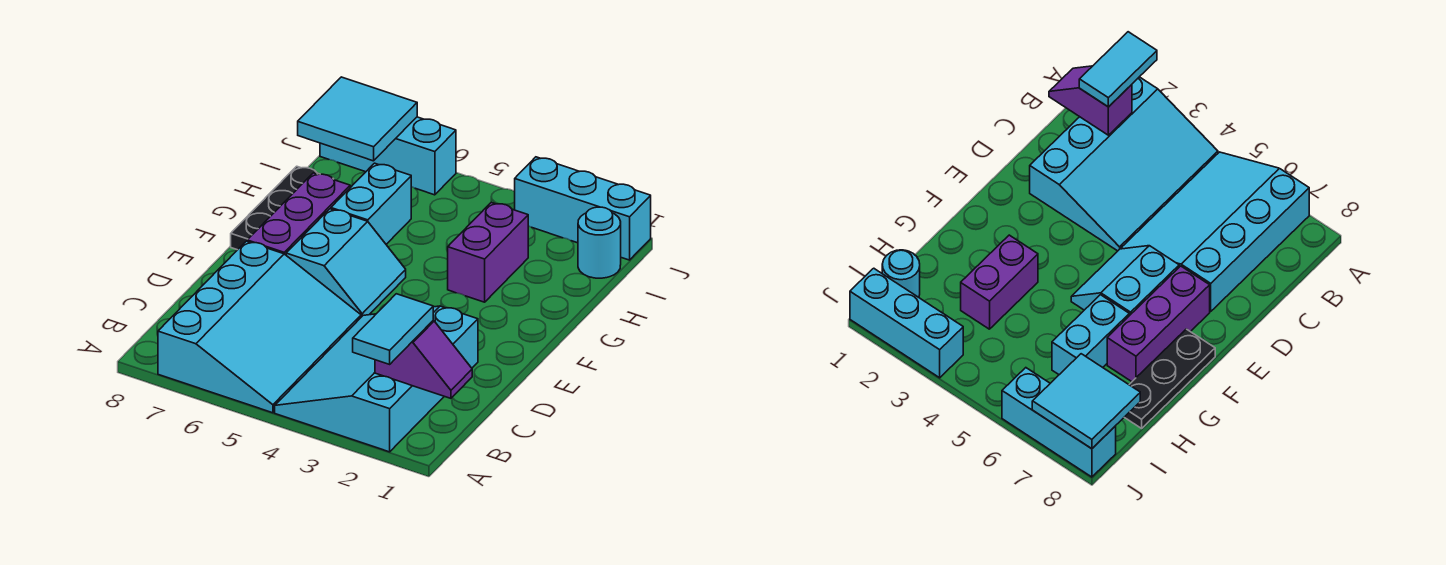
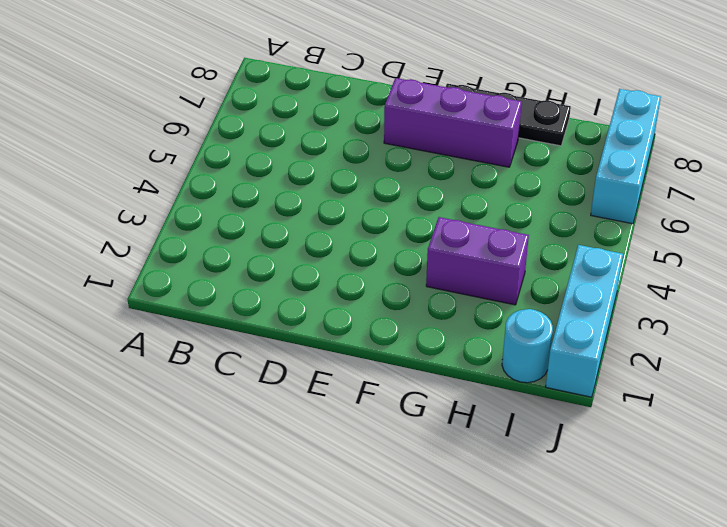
none -> cyan slope A2:D4 level 1 top 2
none -> cyan slope A5:D7 level 1 top 7
none -> cyan slope E5:F6 level 1 top 6

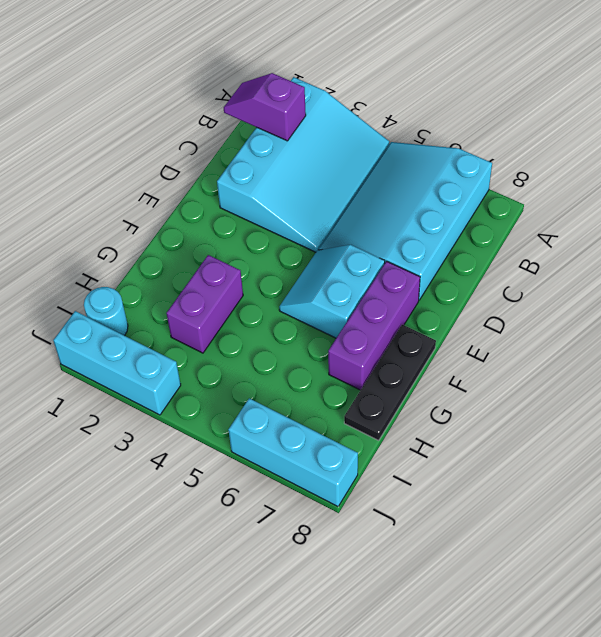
none -> cyan brick G6:H6 level 1
none -> cyan tile I7:J8 level 2
none -> cyan tile A2:B2 level 3

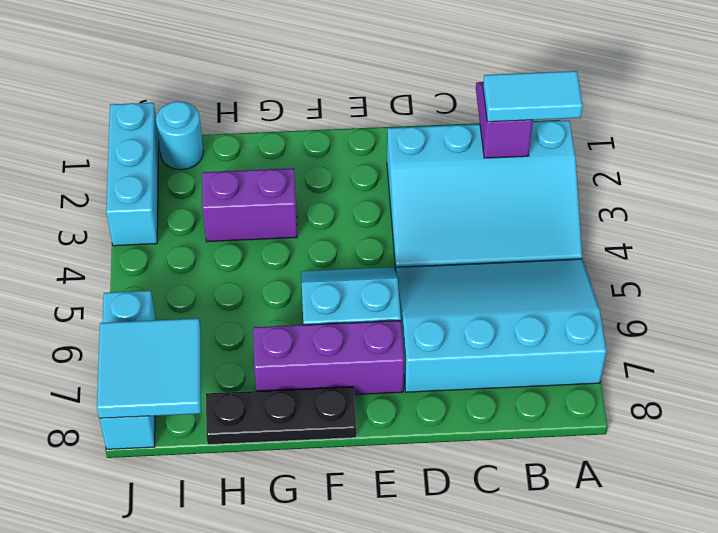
none -> cyan brick G6:H6 level 1

